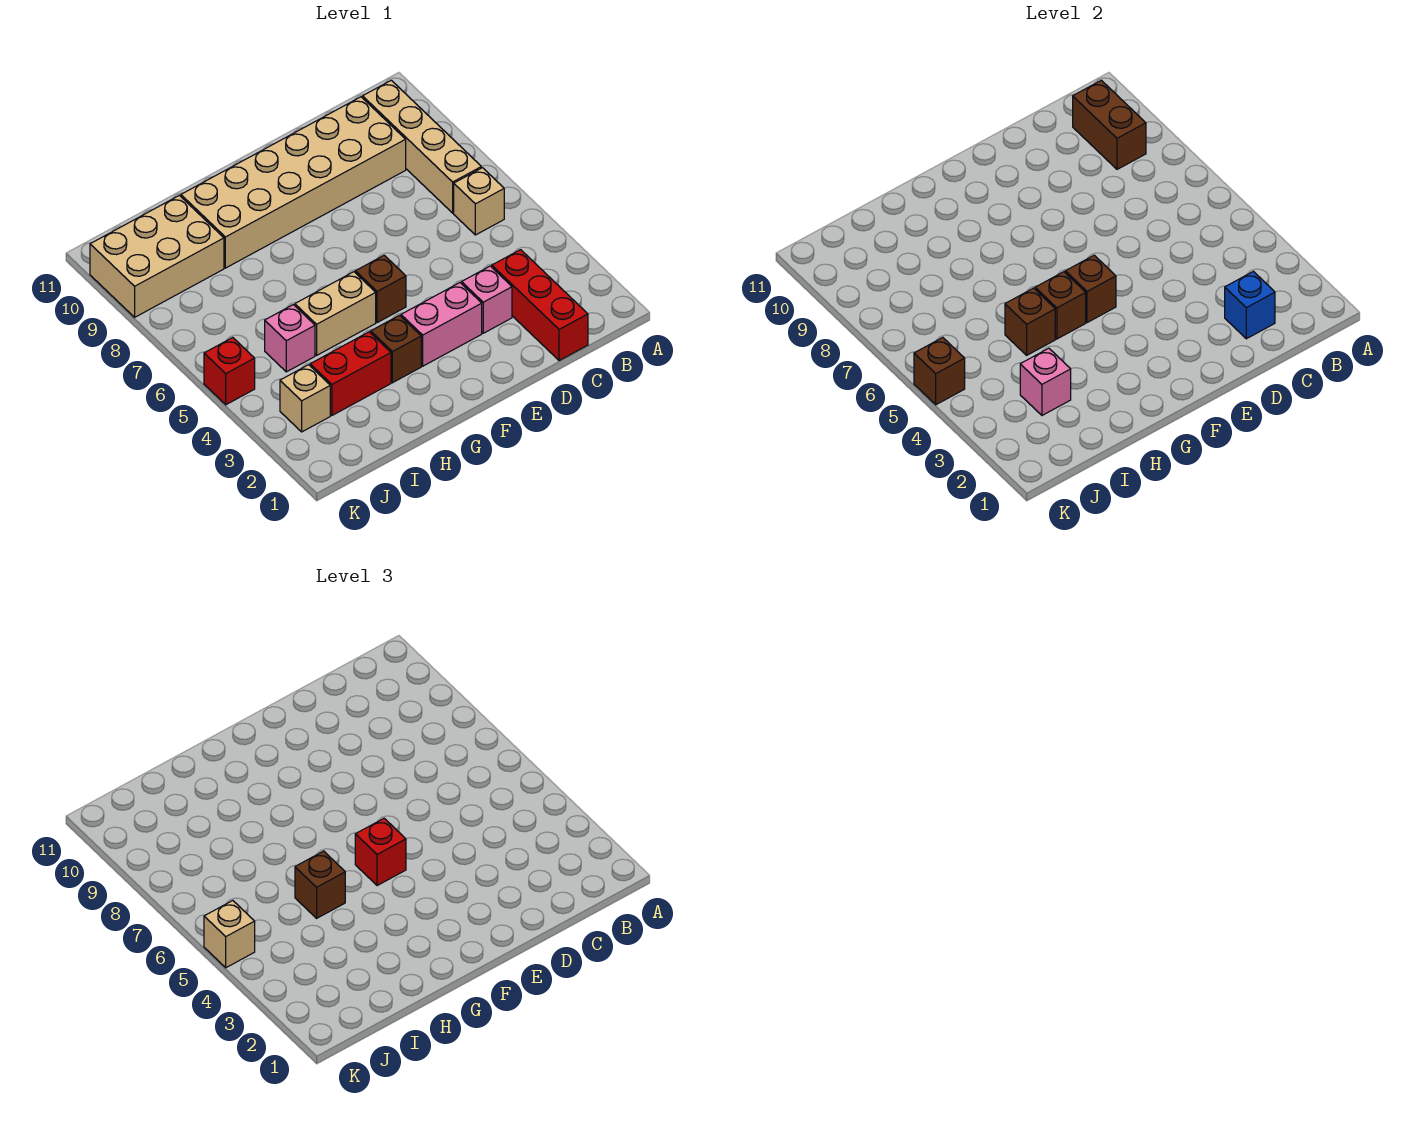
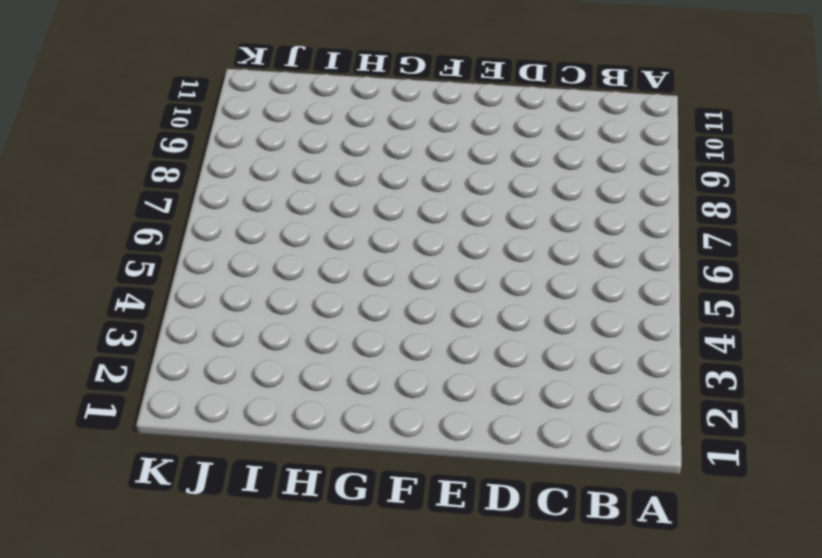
none -> tan brick B6 level 1
none -> tan brick B7:B10 level 1
none -> red brick C1:C3 level 1

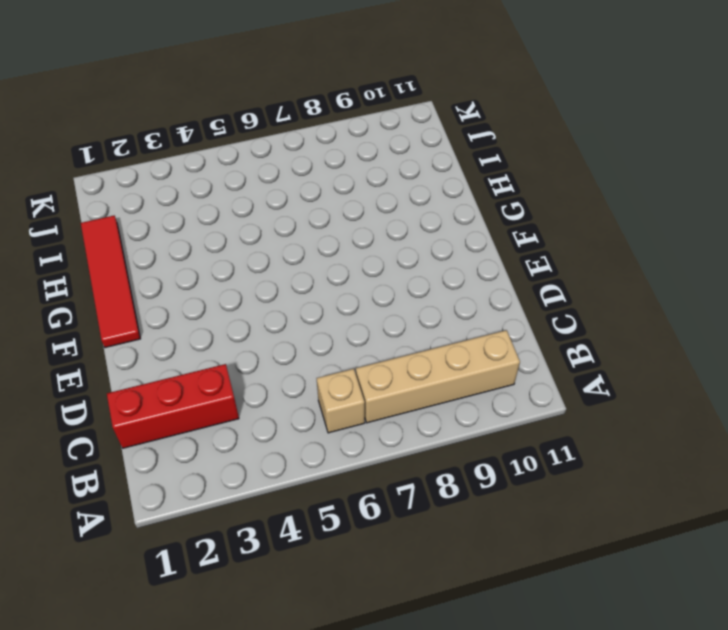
red tile F1:I1 level 1 -> none
none -> tan brick C9:H10 level 1
none -> pink brick D3 level 1
none -> pink brick E3:F3 level 1

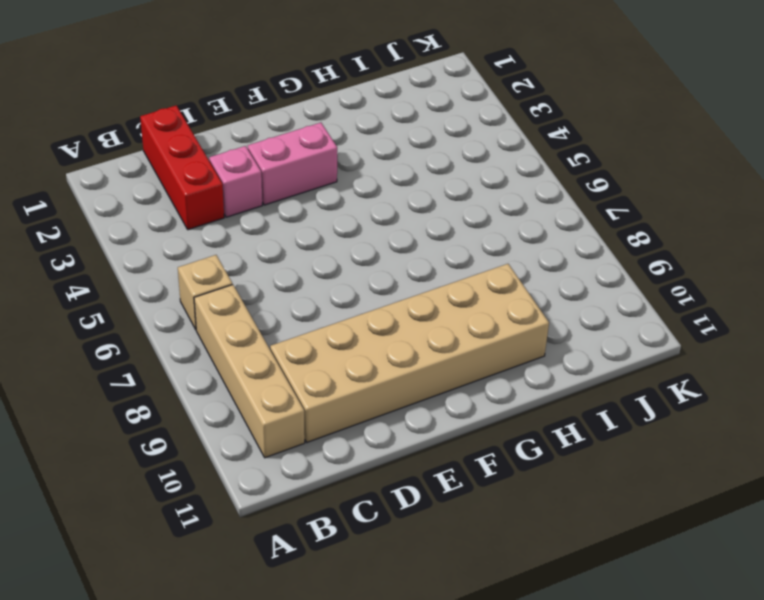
none -> brown brick F5 level 1
none -> brown brick G3 level 1
none -> tan brick G5:H5 level 1

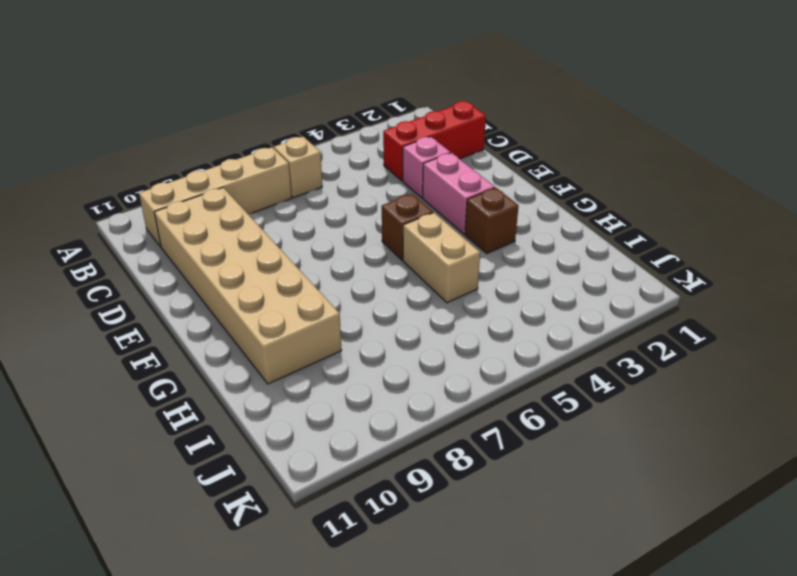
none -> red brick H3:I3 level 1
none -> pink brick I5 level 1
none -> tan brick I9:K10 level 1

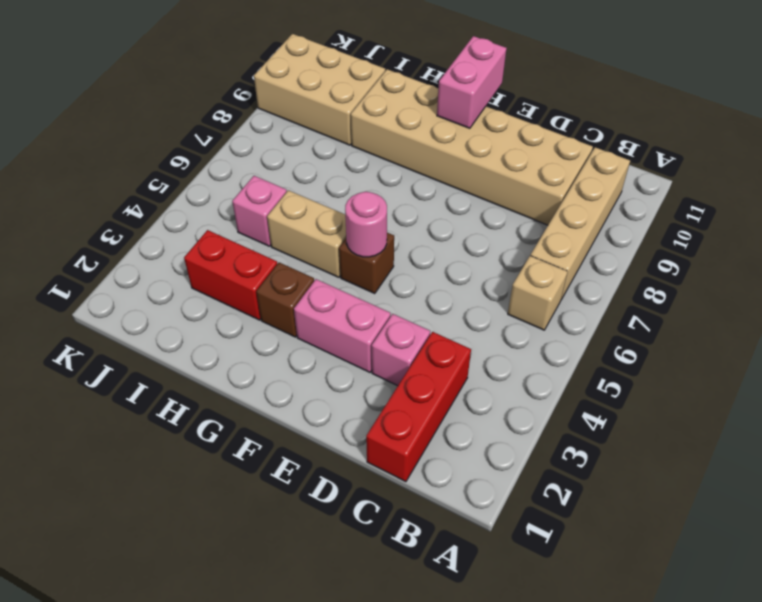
pink round brick F5 level 2 -> brown brick F5 level 2
pink brick F10:F11 level 2 -> none
none -> tan brick J3 level 1
none -> red brick K5 level 1
none -> brown brick B9:B10 level 2

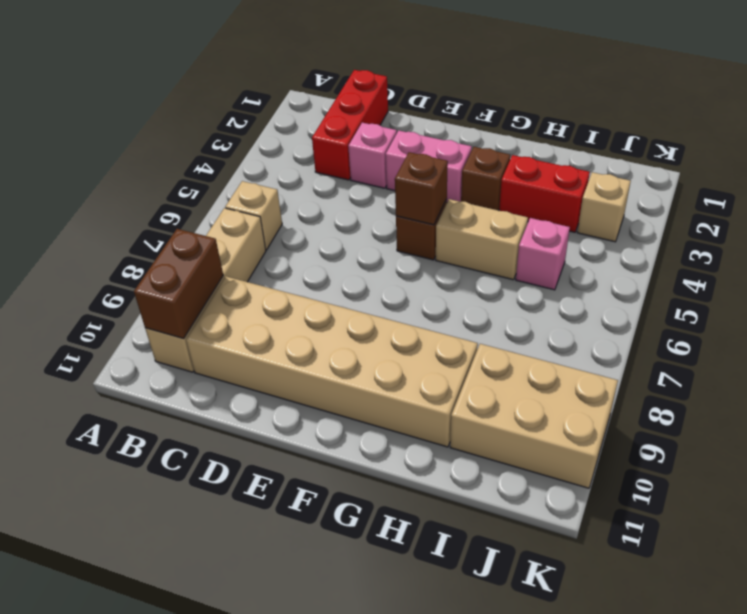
none -> red brick K5 level 1
none -> blue brick C2 level 2
none -> brown brick G5 level 2

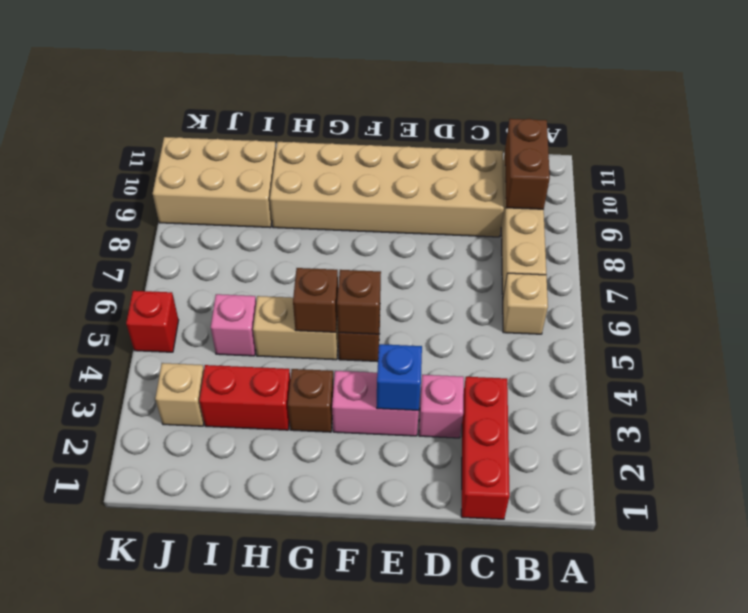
blue brick E3 level 2 -> blue brick C2 level 2
none -> brown brick H5 level 2
none -> pink brick I3 level 2
none -> brown brick K5 level 2

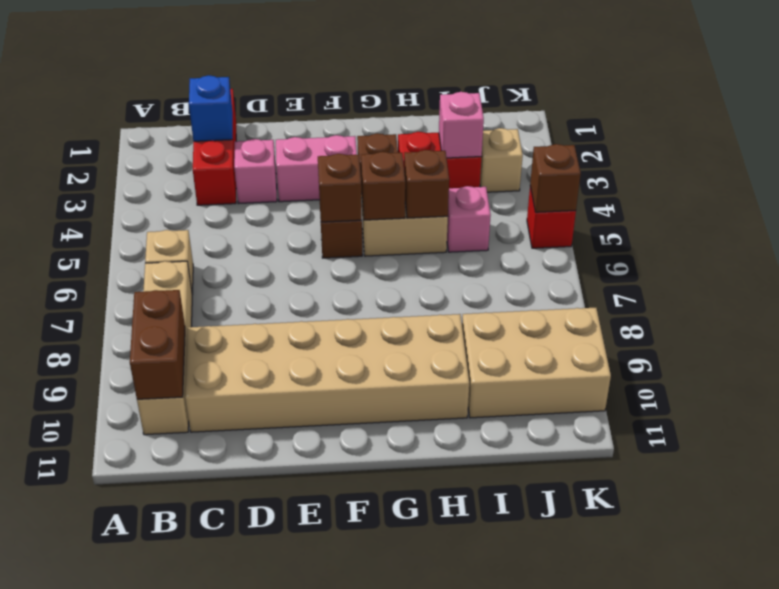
none -> red brick F5 level 3
none -> brown brick H5 level 3
none -> tan brick K5 level 3

